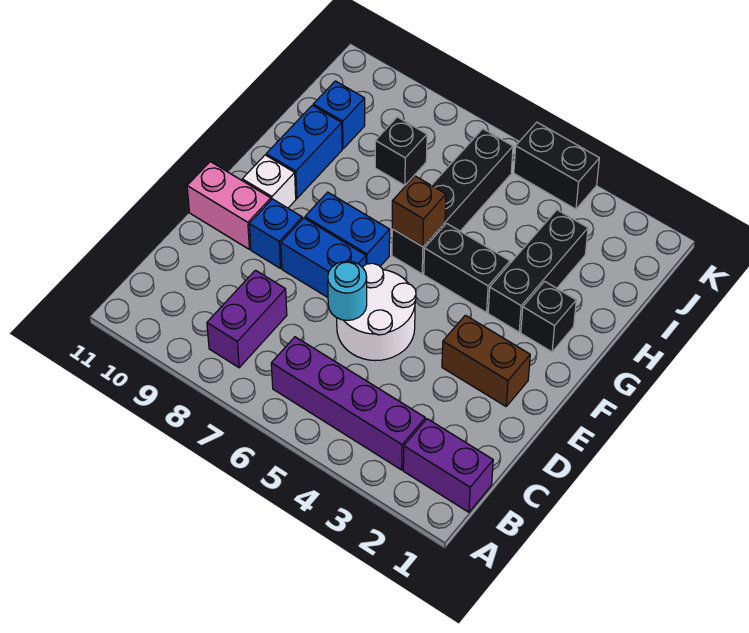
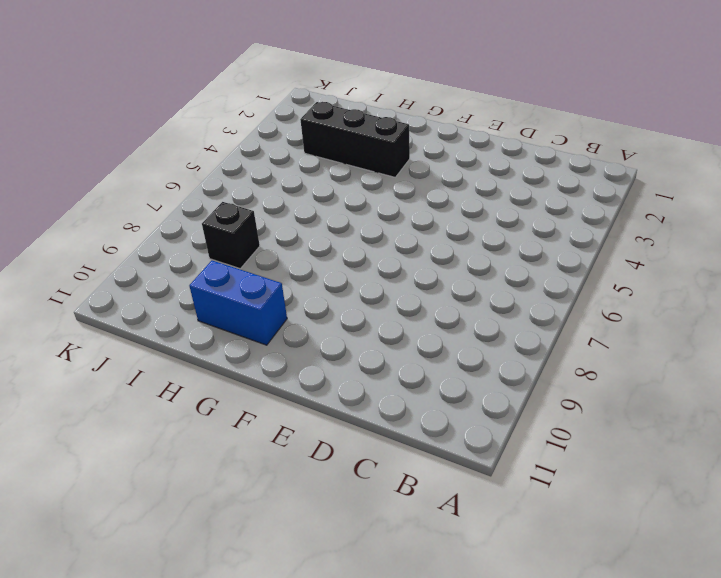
none -> purple brick B1:B2 level 1
none -> purple brick B3:B6 level 1
none -> purple brick B8:C8 level 1

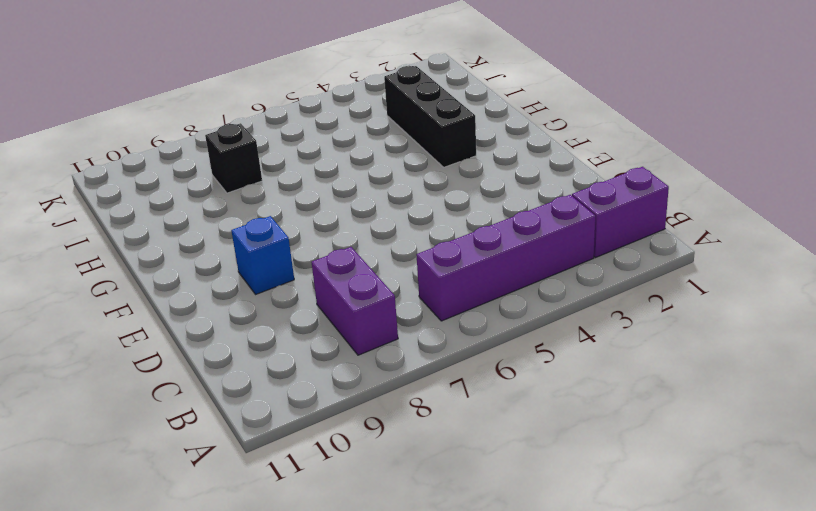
none -> white round brick D5:E6 level 1
none -> brown brick E2:E3 level 1
none -> blue brick E7:E8 level 1

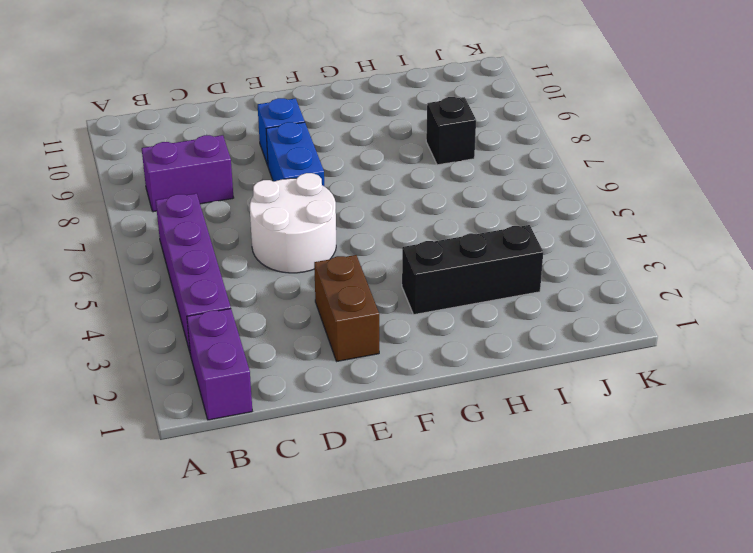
none -> pink brick E10:E11 level 1
none -> blue brick F7:F8 level 1
none -> white brick F10 level 1

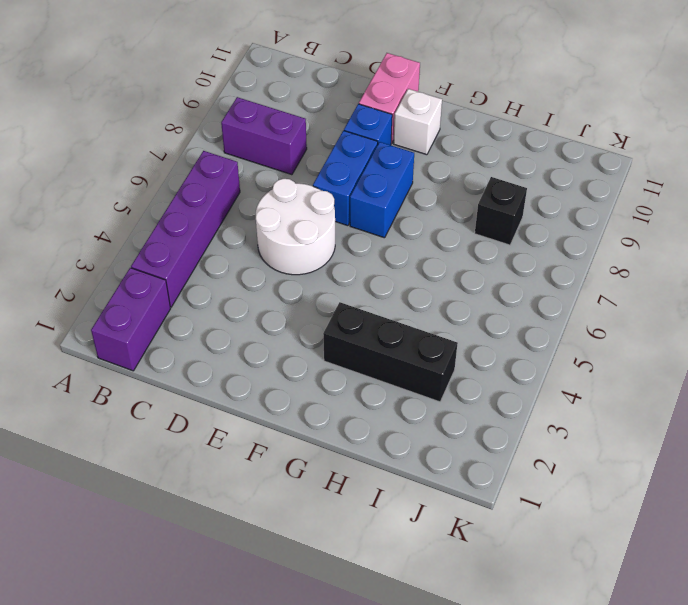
none -> brown brick E2:E3 level 1
none -> black brick G2 level 1
none -> black brick G4:G5 level 1

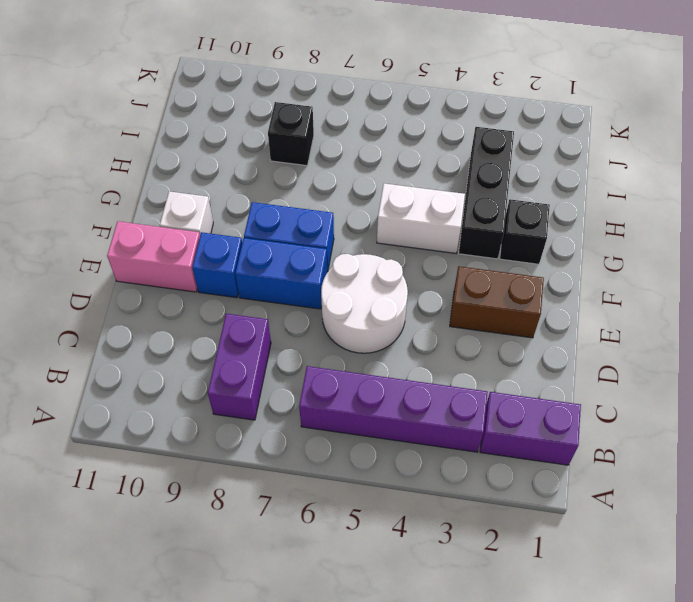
white brick G4:G5 level 1 -> black brick G4:G5 level 1
none -> black brick G6:J6 level 1
none -> blue brick G10:H10 level 1
none -> blue brick I10 level 1

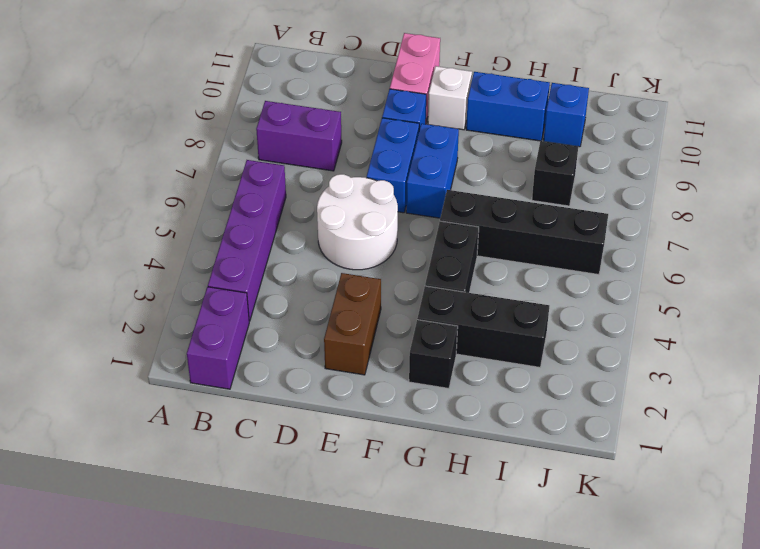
none -> black brick K4:K5 level 1
none -> cyan round brick D6 level 2
none -> brown brick G6 level 2

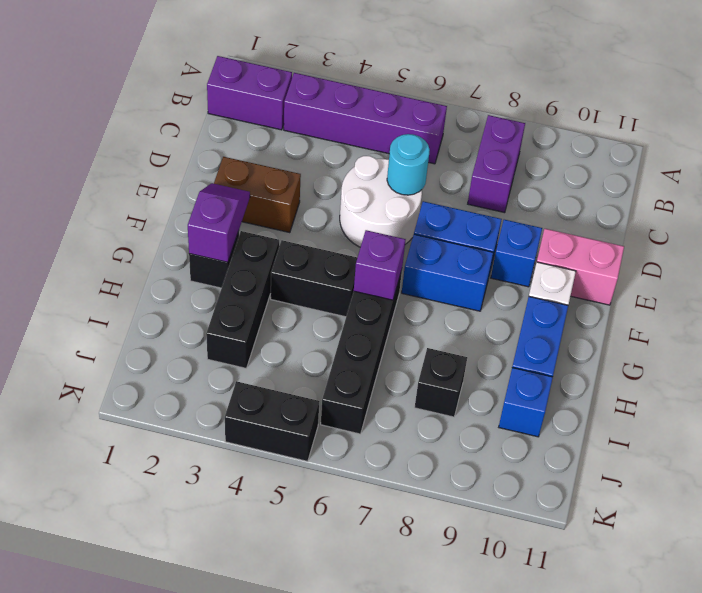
purple slope F2:G2 level 2 top G -> none
purple brick G6 level 2 -> brown brick G6 level 2

